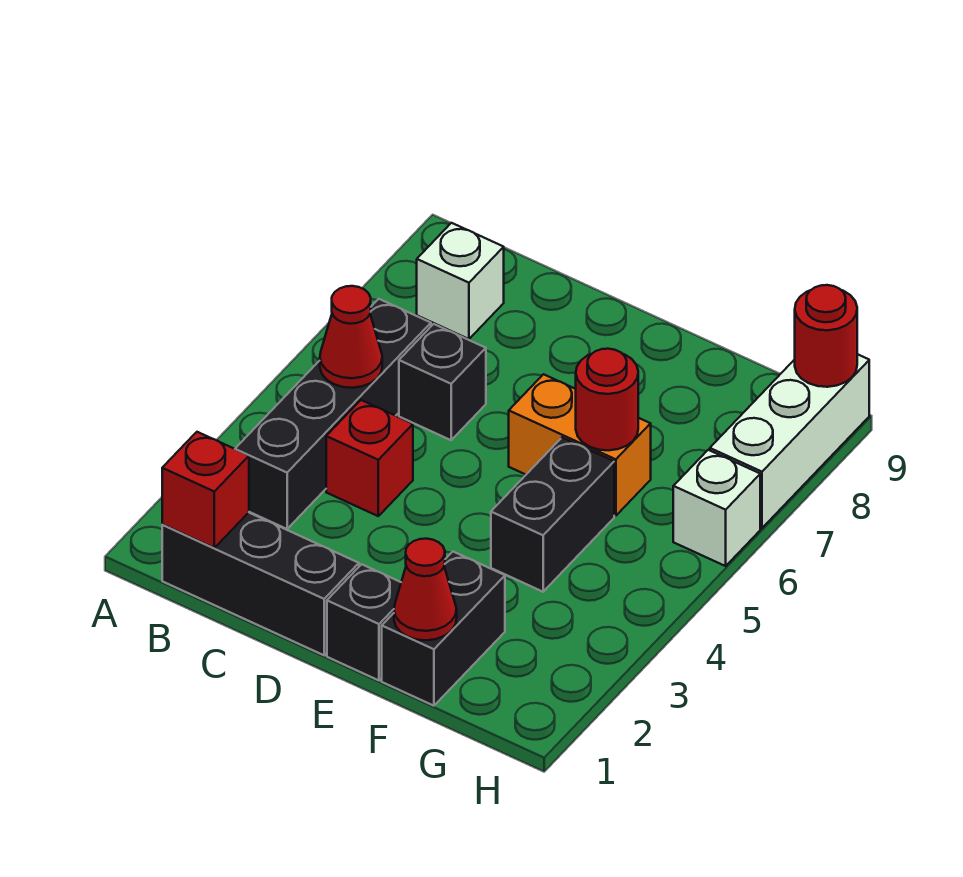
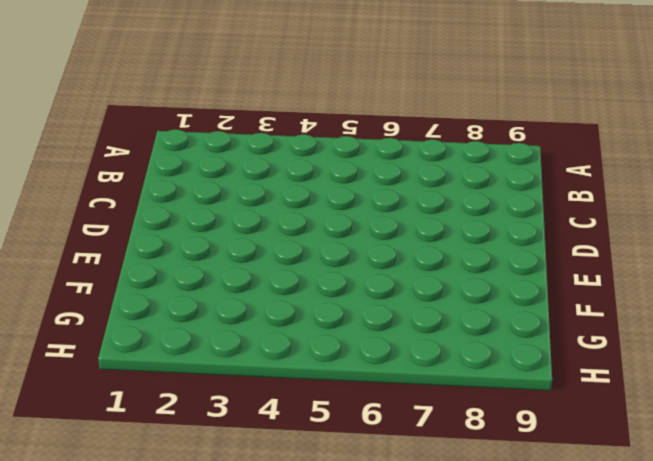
none -> black brick B1:D1 level 1
none -> black brick B3:B6 level 1
none -> white brick B8 level 1

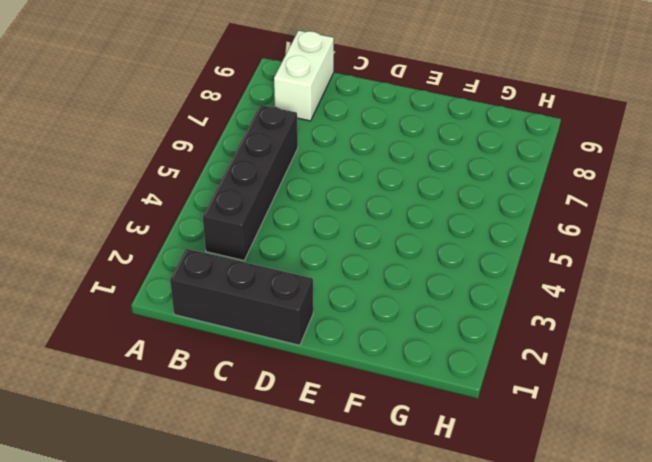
white brick B8:B9 level 1 -> white brick B8 level 1
none -> red brick C4 level 1
none -> black brick C6 level 1
none -> black brick E1 level 1

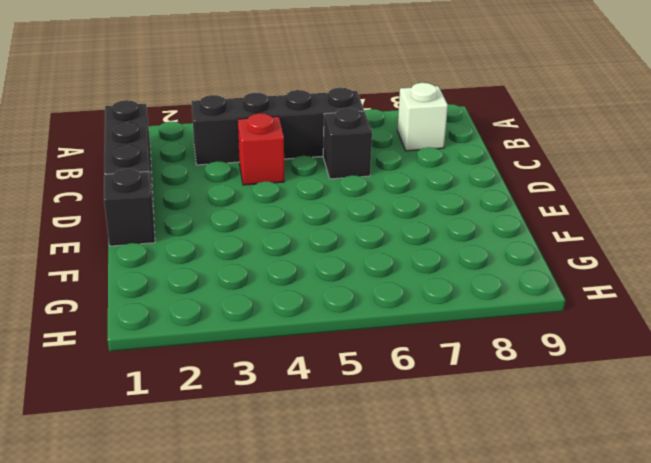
none -> orange brick E6:F6 level 1
none -> black brick F1:F2 level 1
none -> black brick F4:F5 level 1

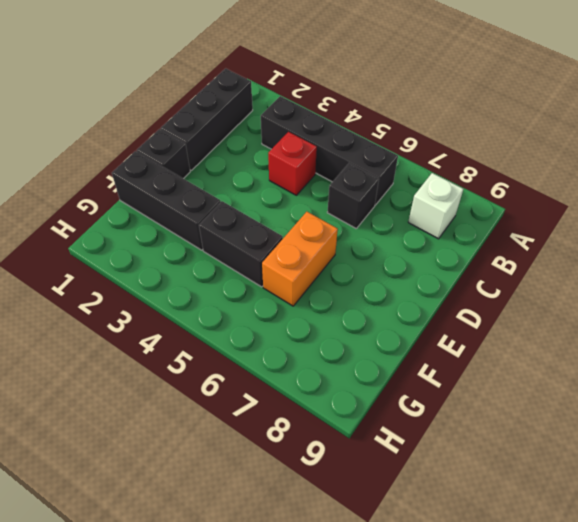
black brick F1:F3 level 1 -> black brick F1:F2 level 1
none -> white brick H6 level 1
none -> white brick H7:H9 level 1
none -> red brick B1 level 2

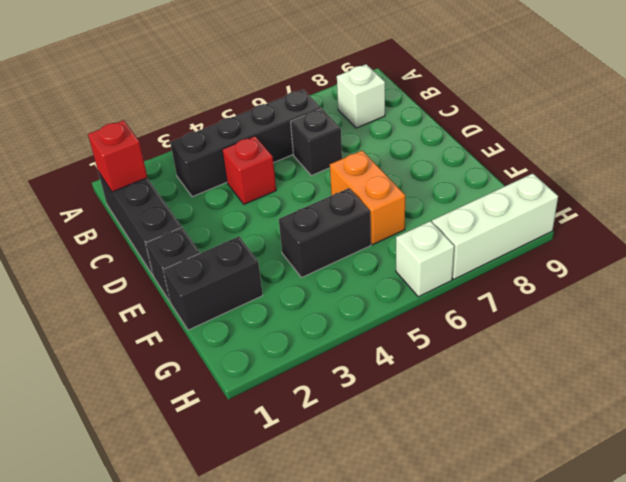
none -> red cone B5 level 2
none -> red cone F1 level 2
none -> red round brick F6 level 2

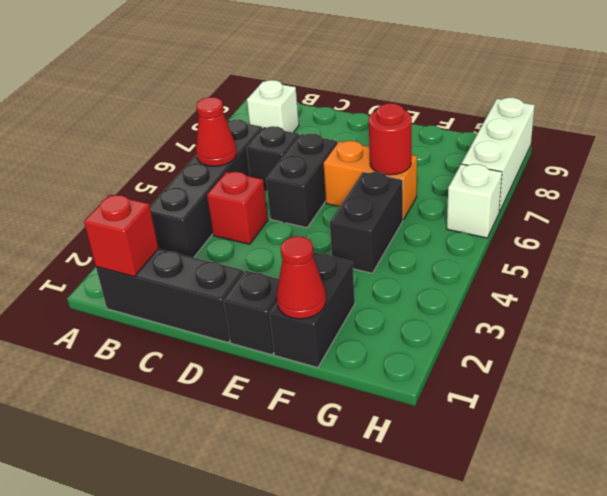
black brick D5:D6 level 1 -> none
none -> red round brick H9 level 2

